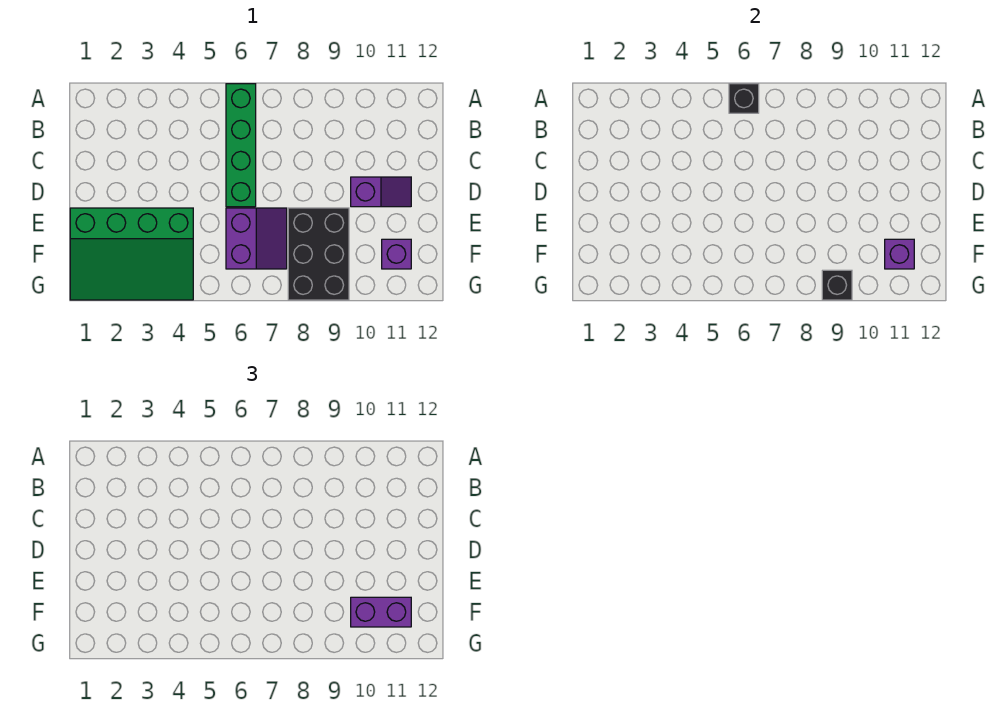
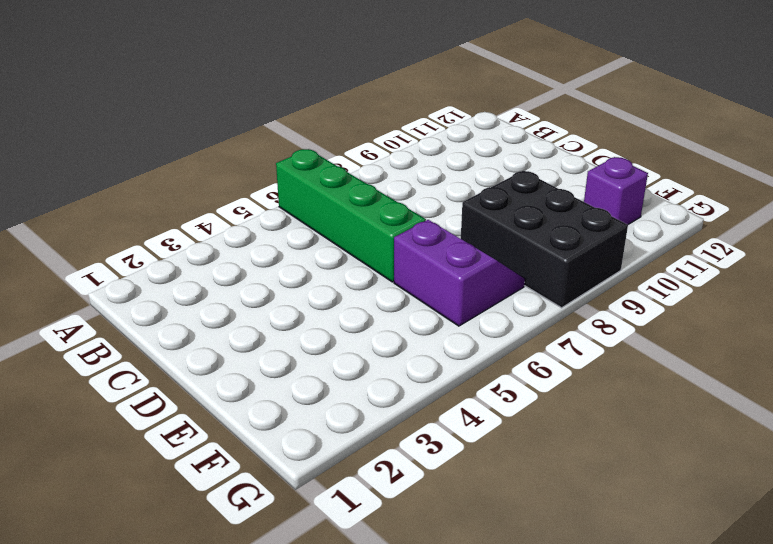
none -> purple slope D10:D11 level 1 top 10
none -> green slope E1:G4 level 1 top E

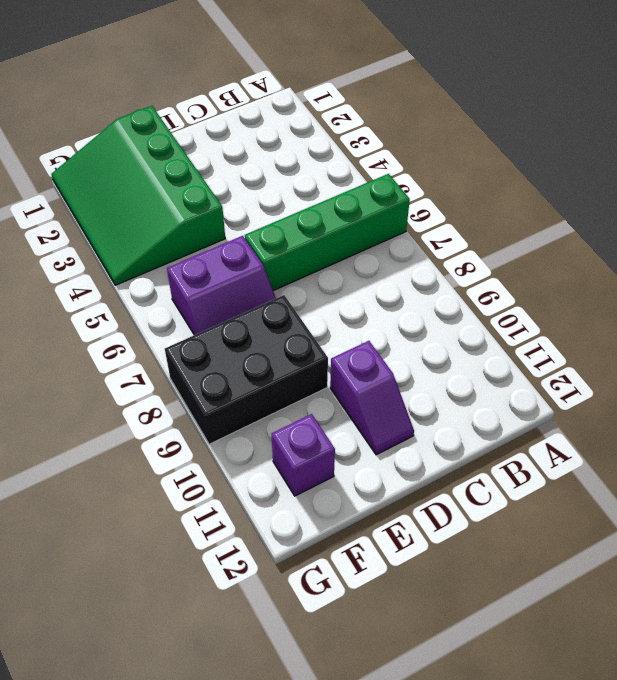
none -> black brick A6 level 2
none -> purple brick F11 level 2

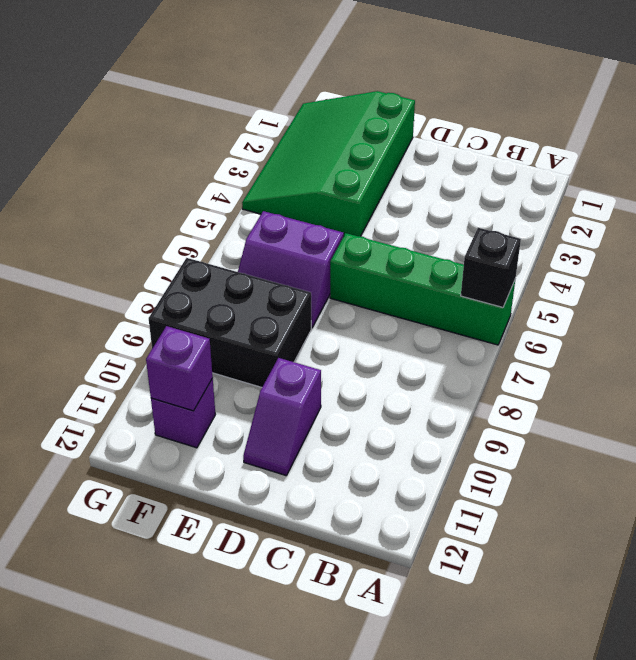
none -> black brick G9 level 2
none -> purple brick F10:F11 level 3

